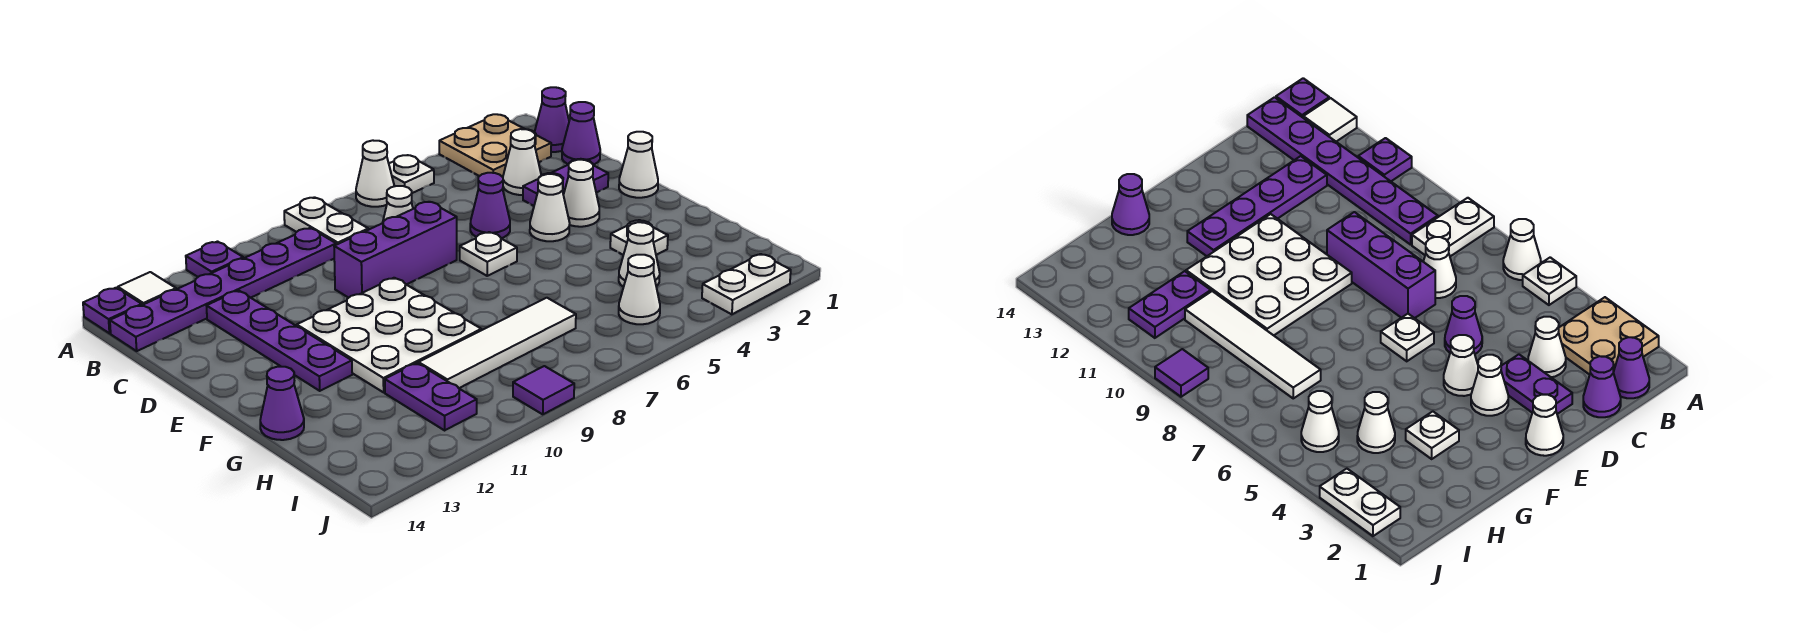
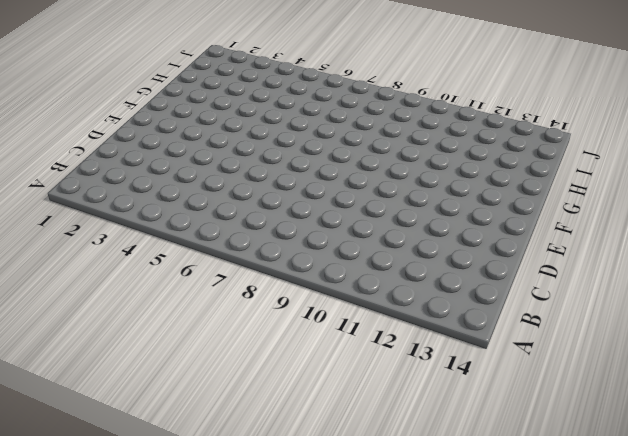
none -> tan plate A2:B3 level 1
none -> white plate A5 level 1
none -> white cone A6 level 1

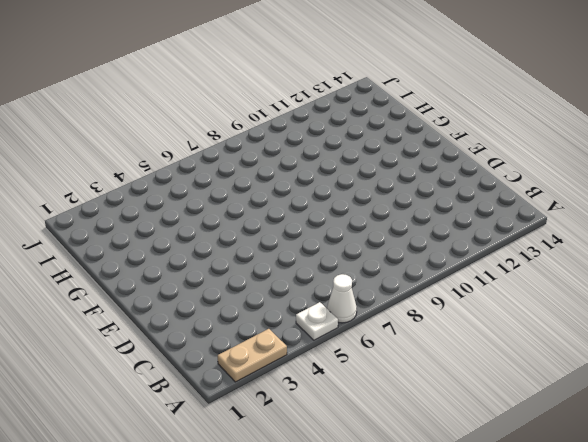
tan plate A2:A3 level 1 -> tan plate A2:B3 level 1
none -> white plate A8:B8 level 1
none -> purple plate A11 level 1
none -> white tile A13 level 1

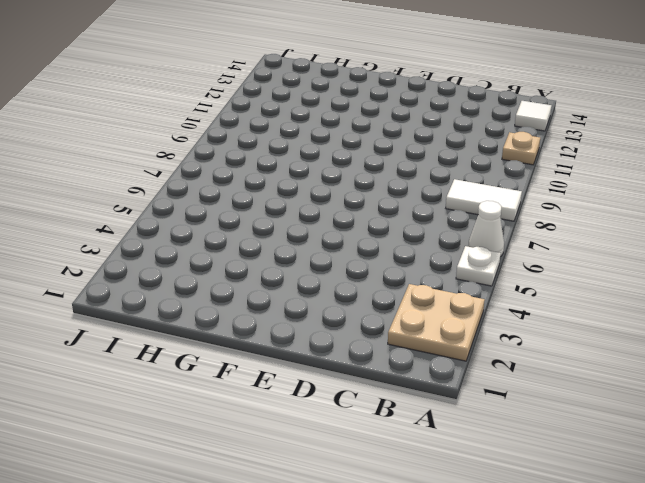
white tile A8:B8 level 1 -> white plate A8:B8 level 1
tan plate A11 level 1 -> purple plate A11 level 1
none -> purple plate A14 level 1
none -> purple cone B1 level 1
none -> purple plate B9:B14 level 1

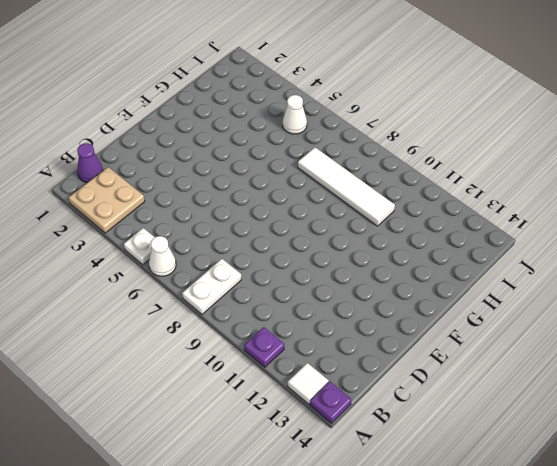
none -> purple plate B9:B14 level 1
none -> purple cone C1 level 1
none -> white cone C3 level 1

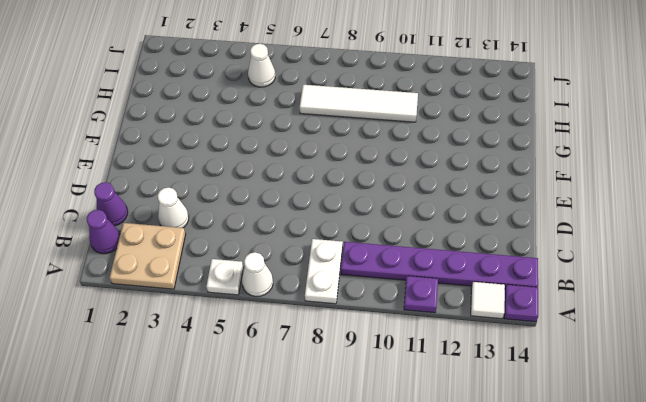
none -> white cone C7 level 1
none -> purple plate C12:F12 level 1
none -> purple plate D2:D3 level 1

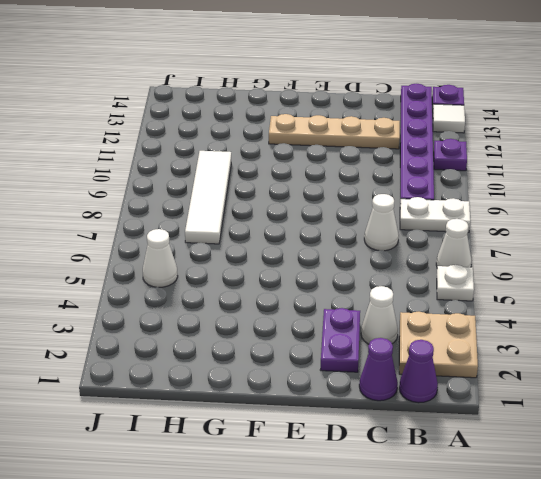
tan plate C12:F12 level 1 -> purple plate C12:F12 level 1
none -> purple cone D5 level 1
none -> purple brick D7:D9 level 1
none -> white cone E1 level 1

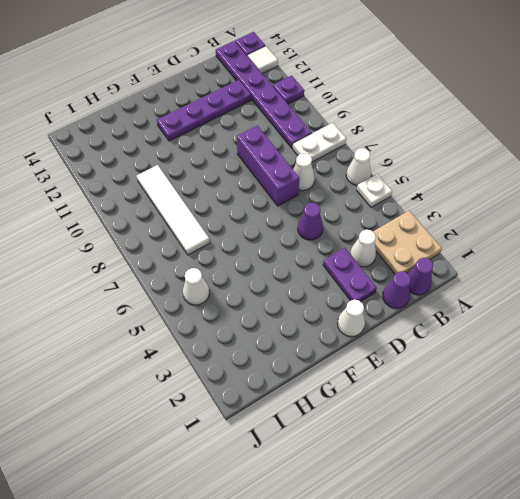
none -> white cone E3 level 1
none -> white cone E4 level 1
none -> white plate E6 level 1

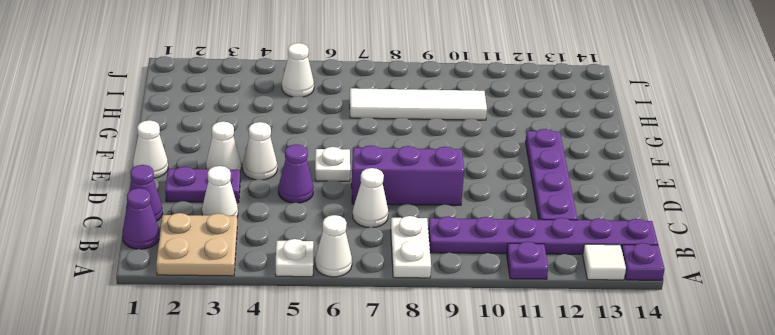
none -> white plate E9:G11 level 1
none -> white plate G3 level 1
none -> purple cone G14 level 1

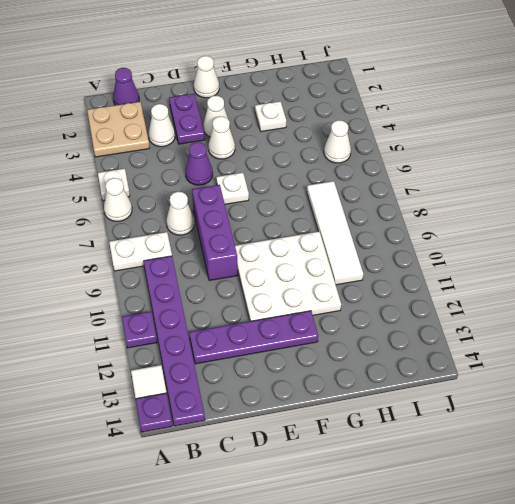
none -> purple cone C1 level 1
none -> purple cone G14 level 1
none -> white cone H4 level 1

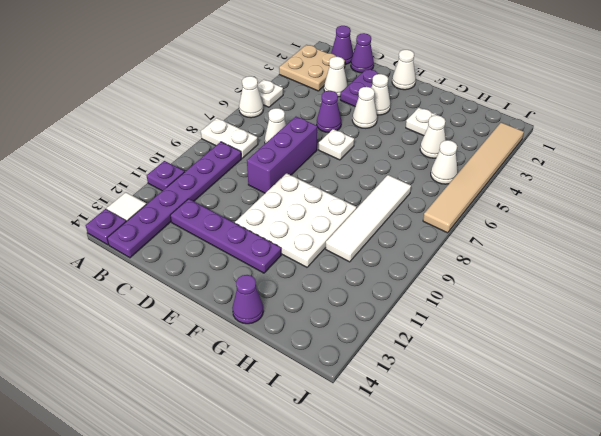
tan tile J2:J7 level 1 -> white plate J2:J3 level 1
none -> purple plate H11:I11 level 1
none -> purple tile J9 level 1

